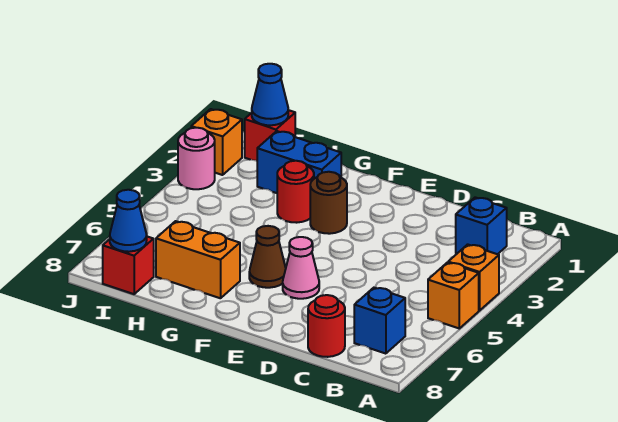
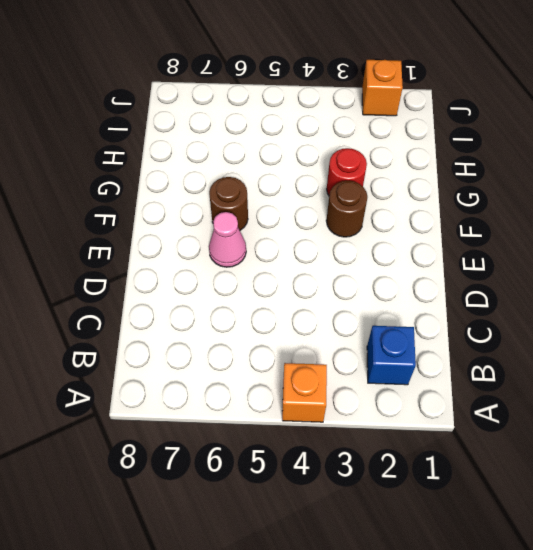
brown round brick F6 level 1 -> brown cone F6 level 1
none -> orange brick A5 level 1
none -> blue brick B7 level 1
none -> red round brick C8 level 1

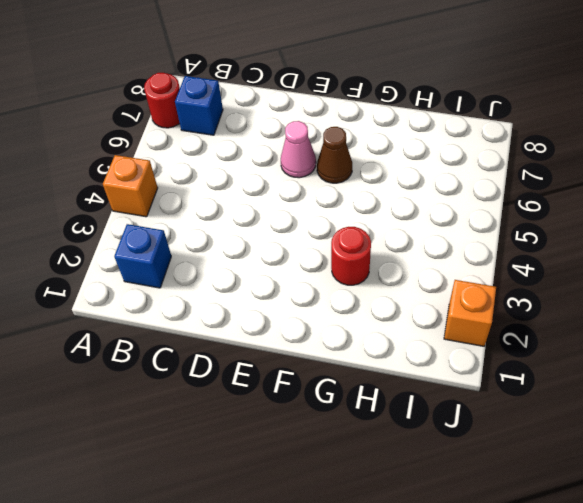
red round brick A7 level 1 -> red round brick C8 level 1
none -> orange brick A5 level 1
none -> brown round brick F3 level 1
none -> blue brick G2:H2 level 1

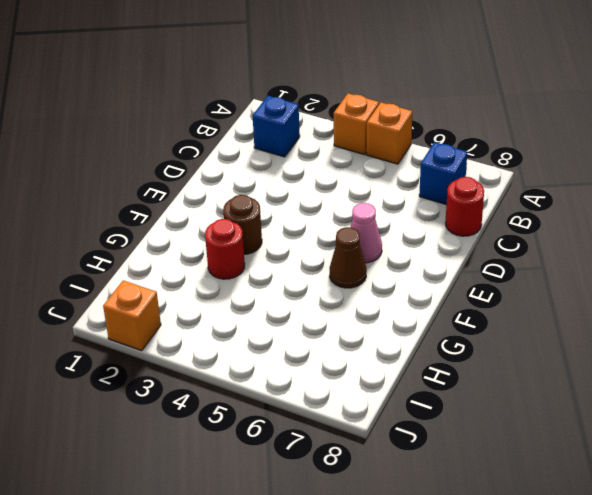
none -> blue brick G2:H2 level 1
none -> orange brick G7:H7 level 1
none -> red brick I1 level 1

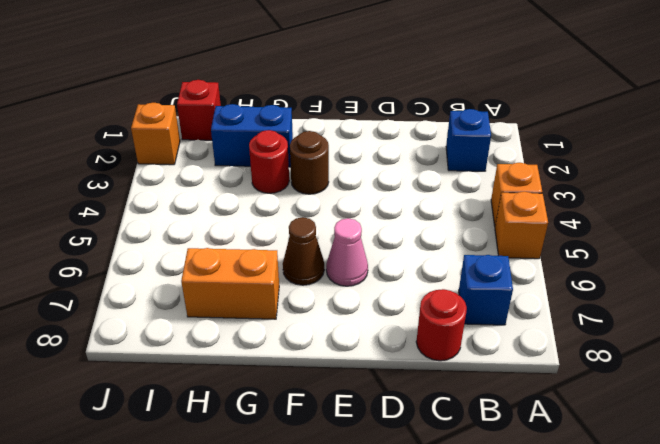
none -> red brick I8 level 1
none -> pink round brick J3 level 1
none -> blue cone I1 level 2

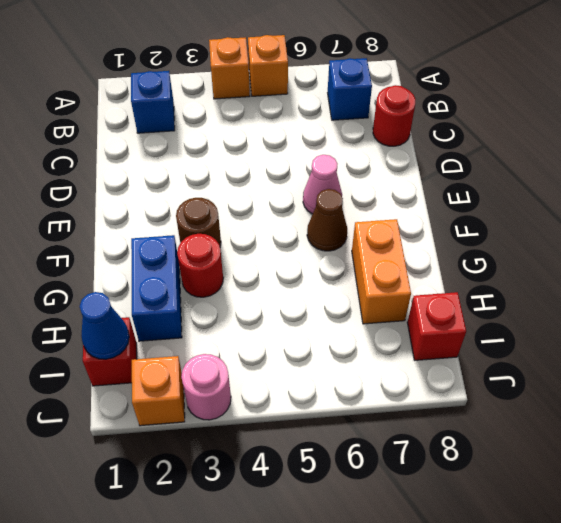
none -> blue cone I8 level 2

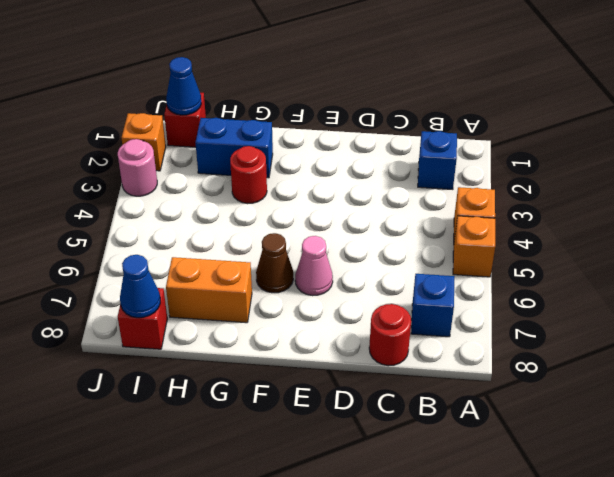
none -> brown round brick F3 level 1

